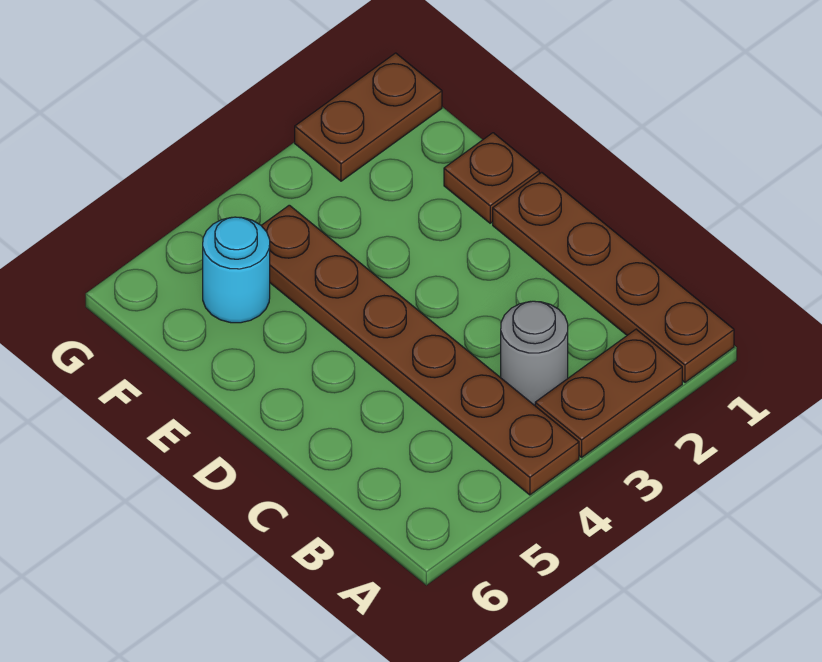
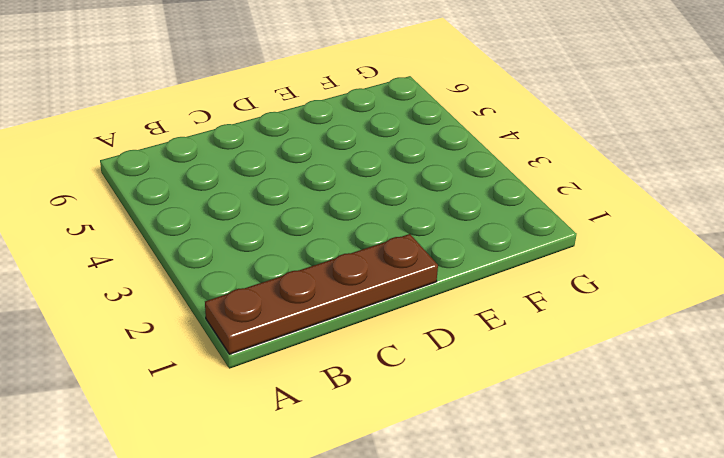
none -> brown plate A2:A3 level 1
none -> brown plate A4:F4 level 1

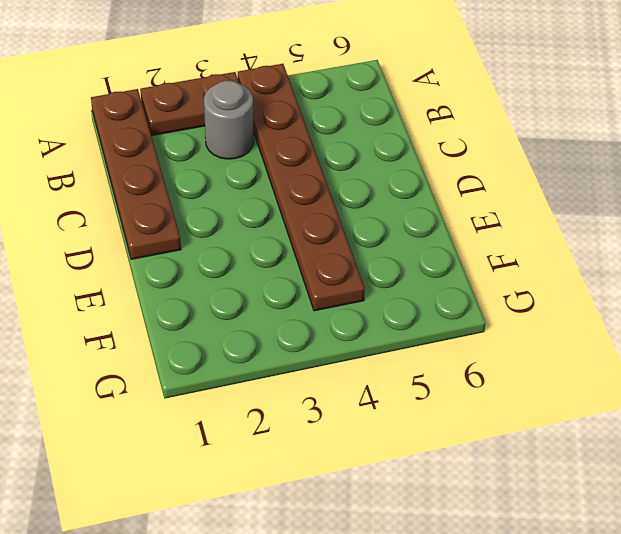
none -> brown plate E1 level 1
none -> cyan round brick F5 level 1

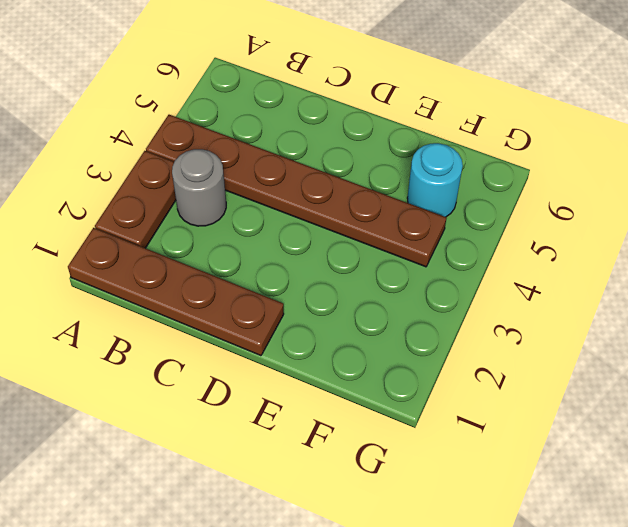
none -> brown plate E1 level 1
none -> brown plate G1:G2 level 1

